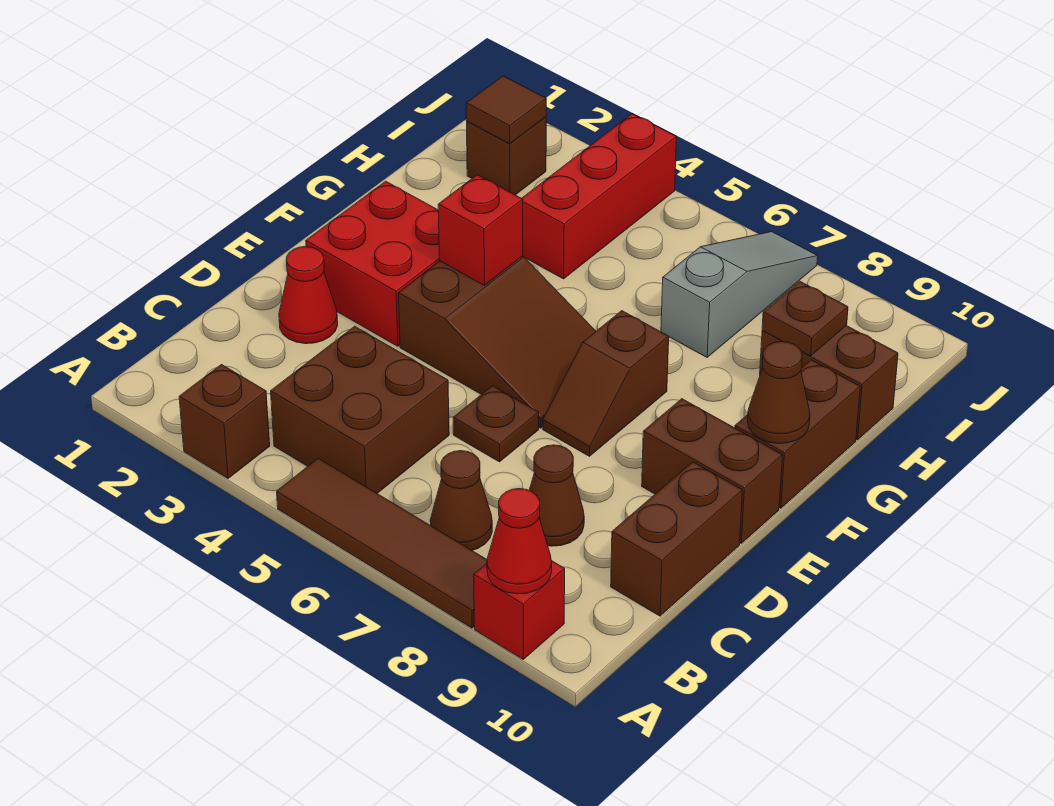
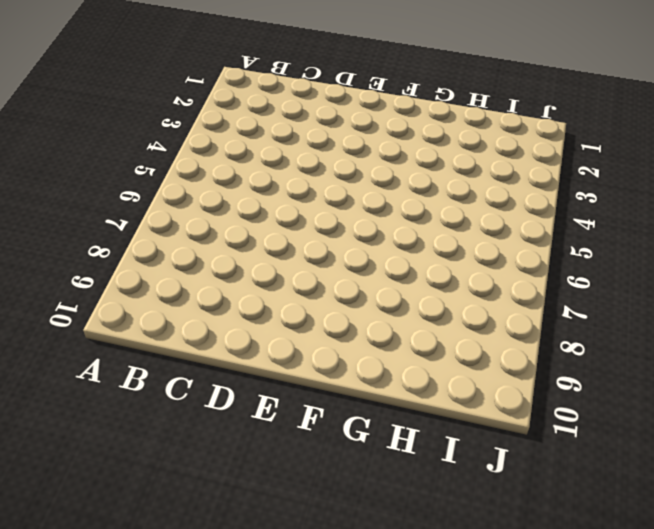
none -> brown brick A3 level 1
none -> brown tile A5:A8 level 1
none -> red brick A9 level 1

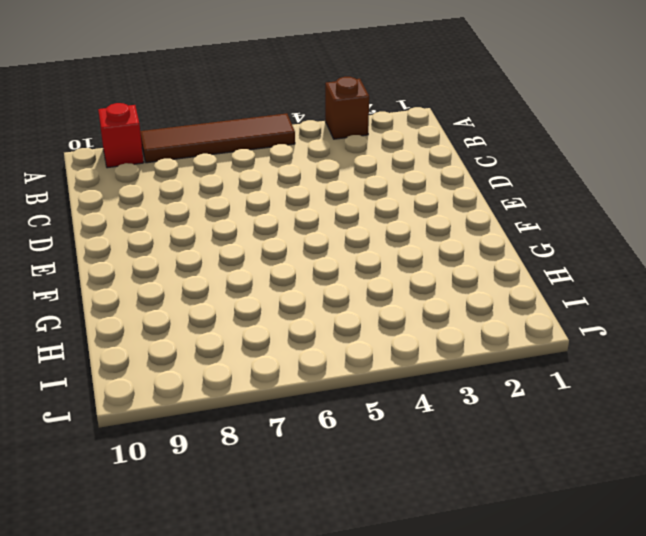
none -> brown brick B4:C5 level 1
none -> brown cone B7 level 1
none -> brown cone C8 level 1

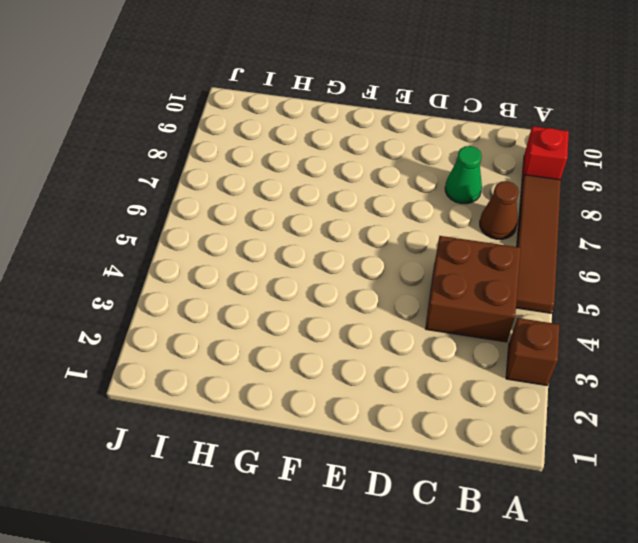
green cone C8 level 1 -> brown cone C8 level 1
none -> brown brick C10:D10 level 1
none -> red cone D2 level 1
none -> brown plate D6 level 1

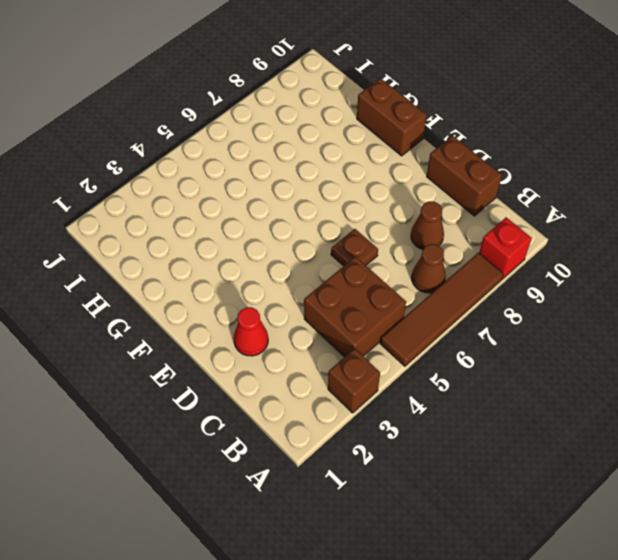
none -> red brick E2:F3 level 1
none -> brown slope E4:F6 level 1 top 4
none -> brown slope E7:F7 level 1 top F

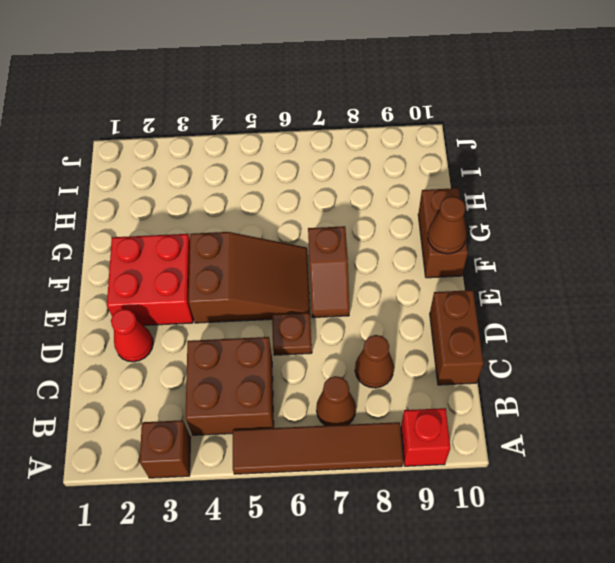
none -> brown brick E9:E10 level 1
none -> red brick H4:J4 level 1
none -> grey slope H7:J7 level 1 top H

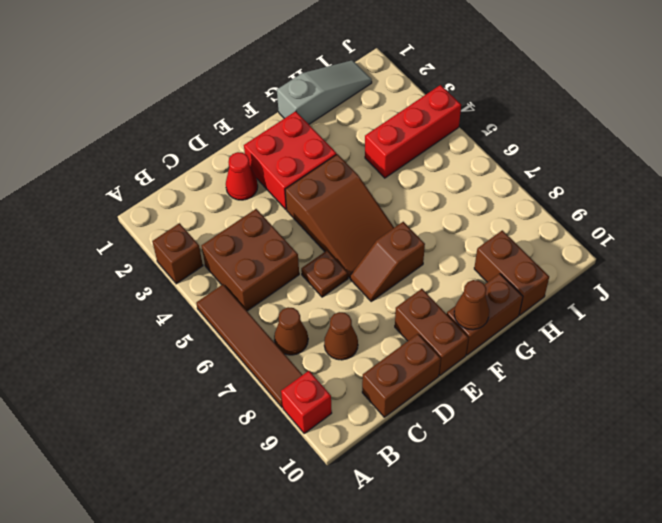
grey slope G1:I1 level 1 top G -> grey slope H7:J7 level 1 top H
none -> brown brick I2 level 1
none -> red cone A9 level 2
none -> red brick F4 level 2

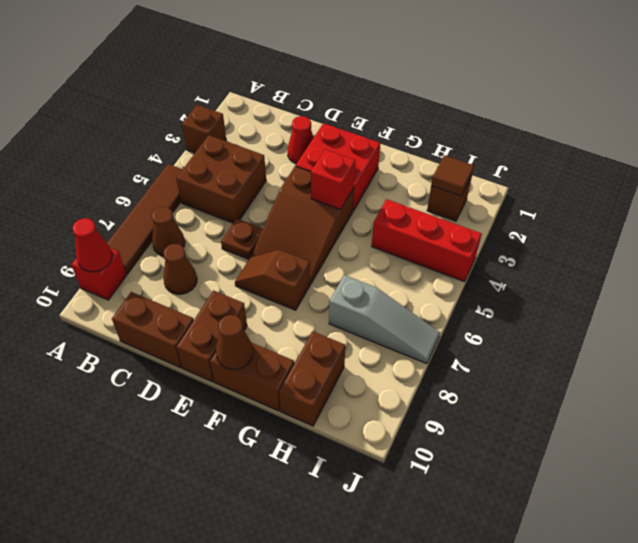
none -> brown plate H9 level 2

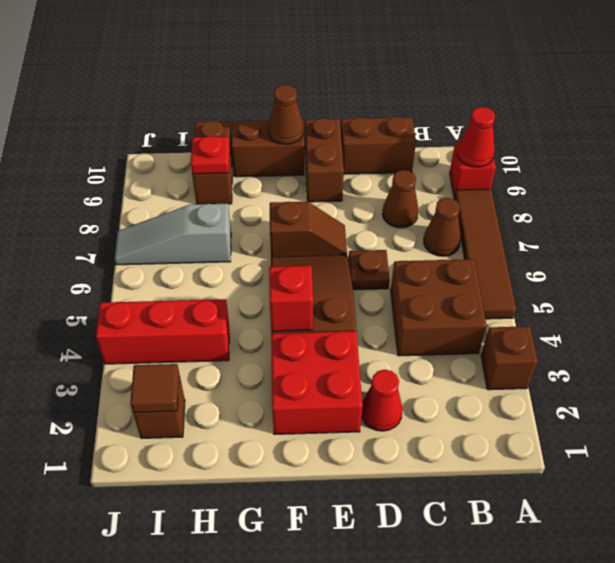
red plate H9 level 2 -> brown plate H9 level 2

